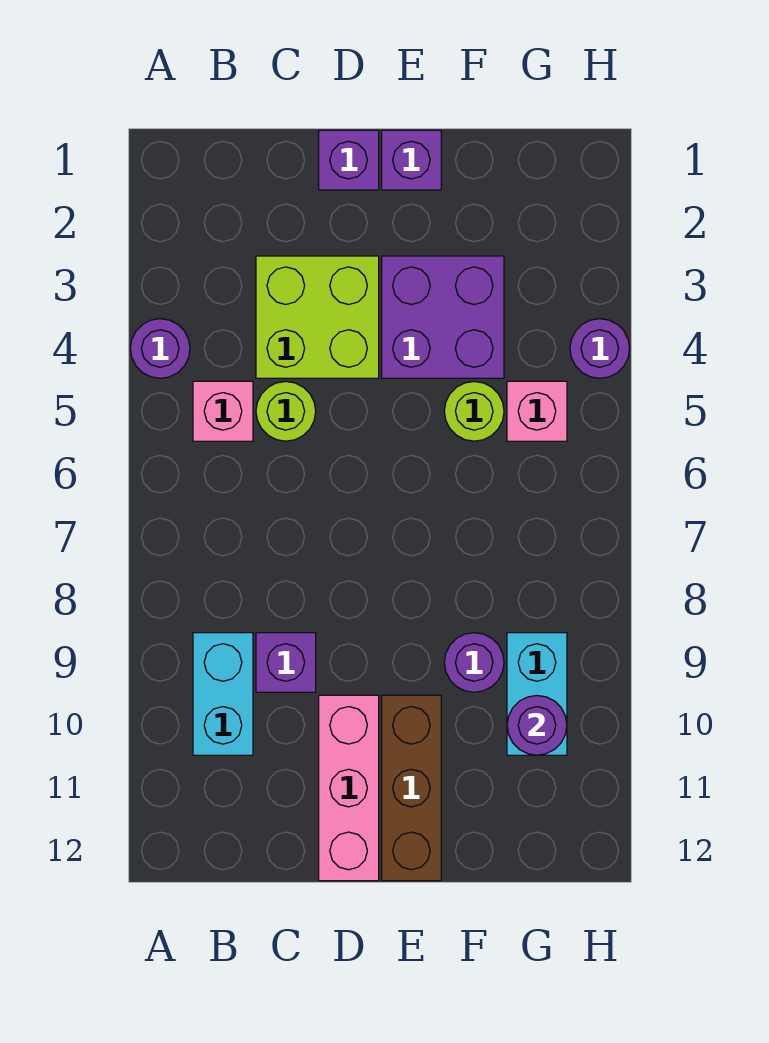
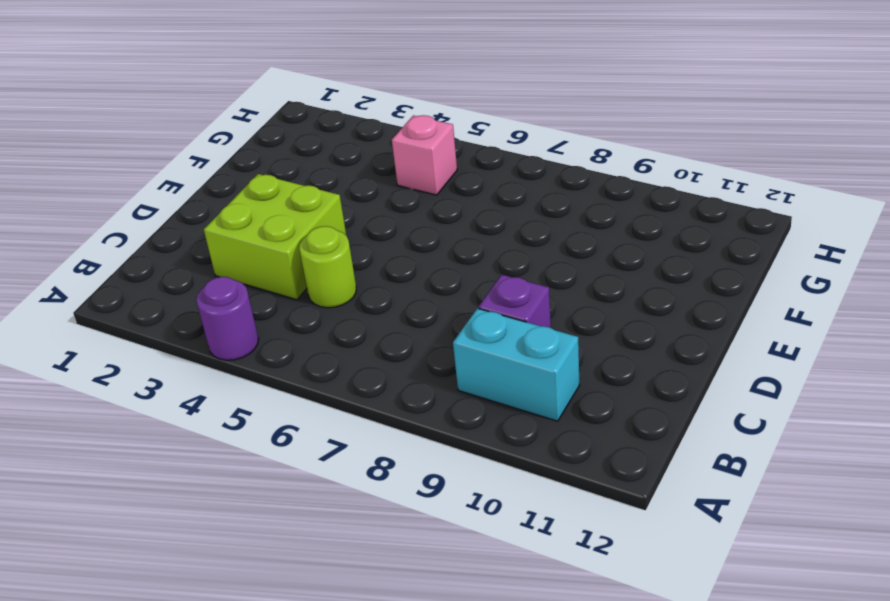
none -> pink brick B5 level 1
none -> purple brick D1 level 1
none -> pink brick D10:D12 level 1

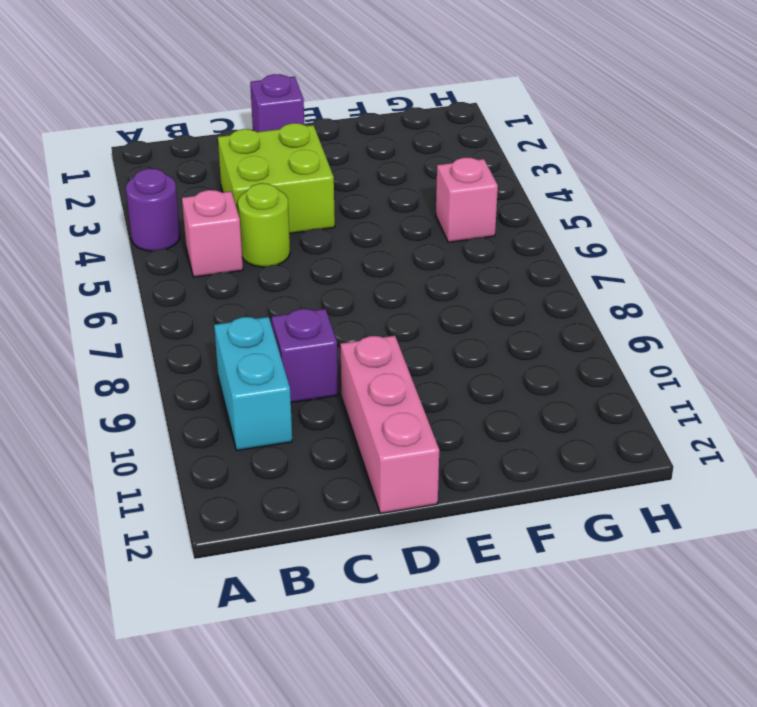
none -> purple brick E1 level 1
none -> purple brick E3:F4 level 1
none -> brown brick E10:E12 level 1

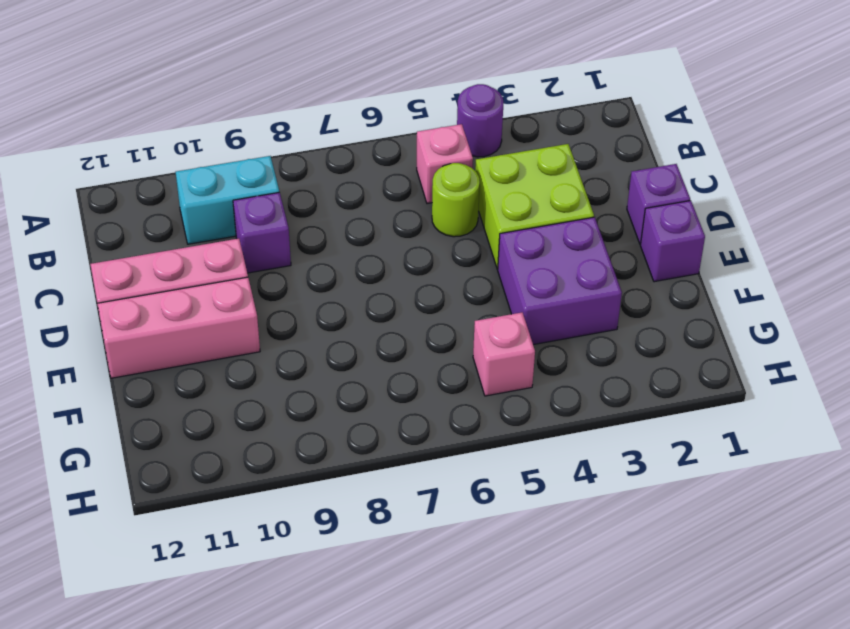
pink brick E10:E12 level 1 -> brown brick E10:E12 level 1
none -> lime round brick F5 level 1
none -> purple round brick F9 level 1
none -> cyan brick G9:G10 level 1

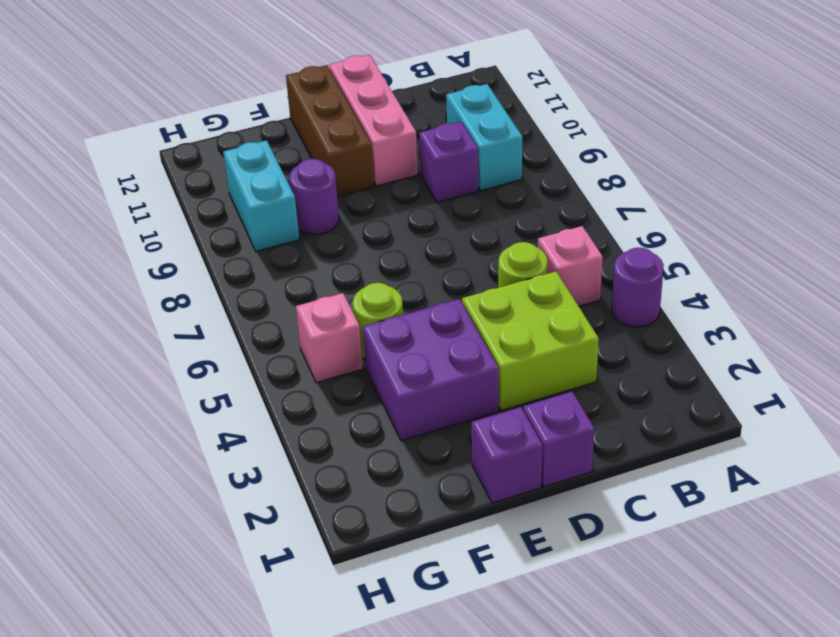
none -> purple round brick H4 level 1
none -> purple round brick G10 level 2

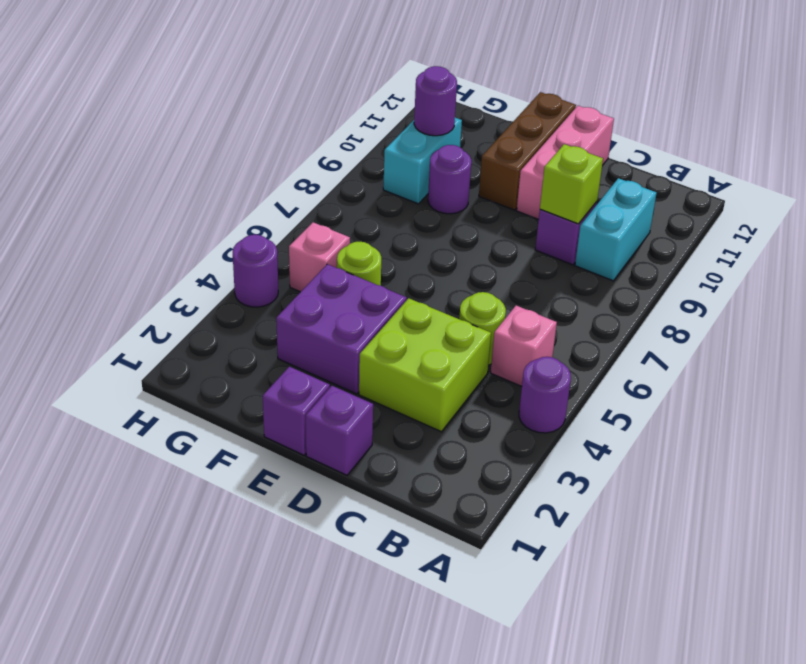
lime brick C9 level 2 -> none

